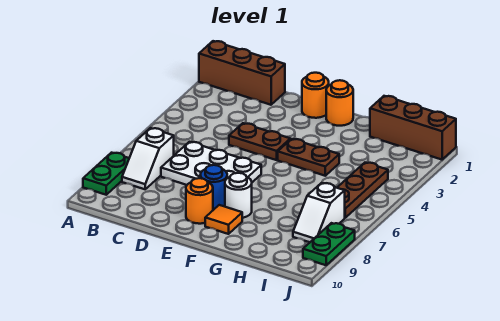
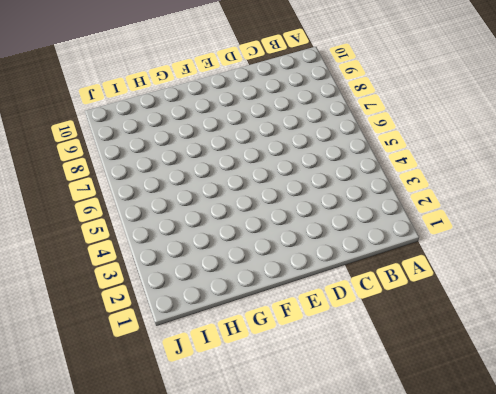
none -> brown brick A1:C1 level 1
none -> green plate A8:A9 level 1
none -> white slope B7:B8 level 1 top 7

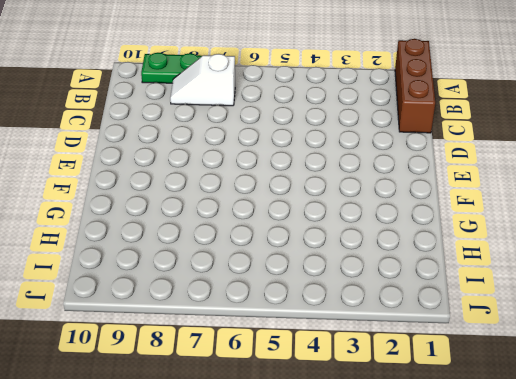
none -> white plate C6:E7 level 1
none -> brown plate D4:E4 level 1
none -> orange round brick E1 level 1

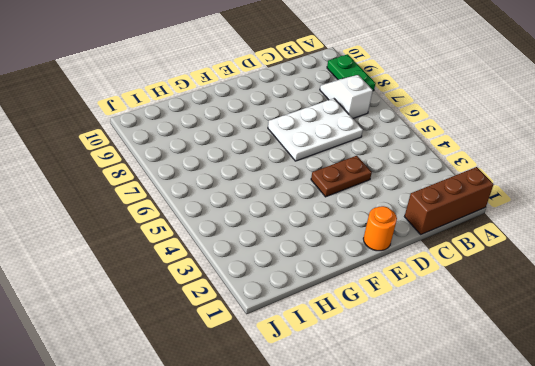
none -> blue round brick E8 level 1
none -> orange round brick E9 level 1
none -> orange round brick F1 level 1

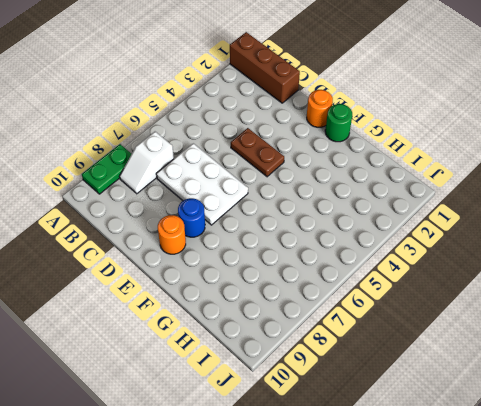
green round brick F1 level 1 -> orange round brick F1 level 1
none -> brown plate F4:G4 level 1
none -> white round brick F8 level 1
none -> orange tile F9 level 1

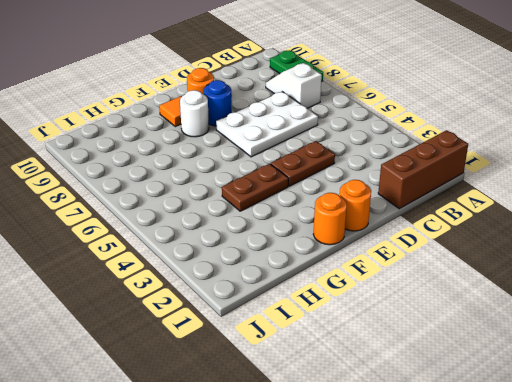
none -> brown brick H1:J1 level 1
none -> brown plate I4:I6 level 1
none -> white slope I7:I8 level 1 top 7

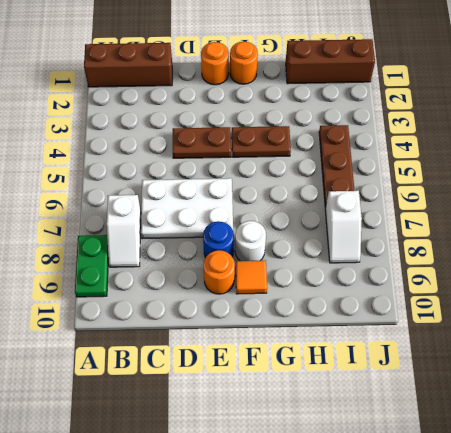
none -> green plate J8:J9 level 1

